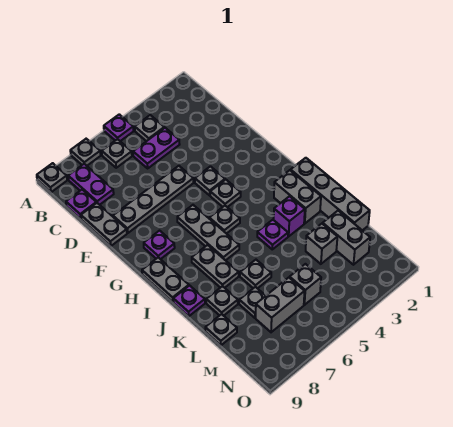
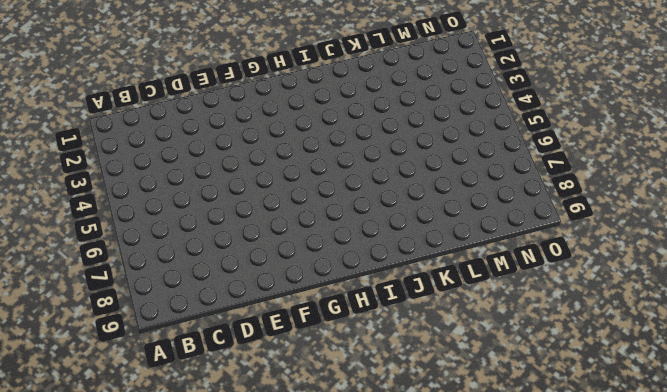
none -> purple plate A5 level 1
none -> grey plate A7 level 1
none -> grey plate A9 level 1
none -> grey plate B4 level 1

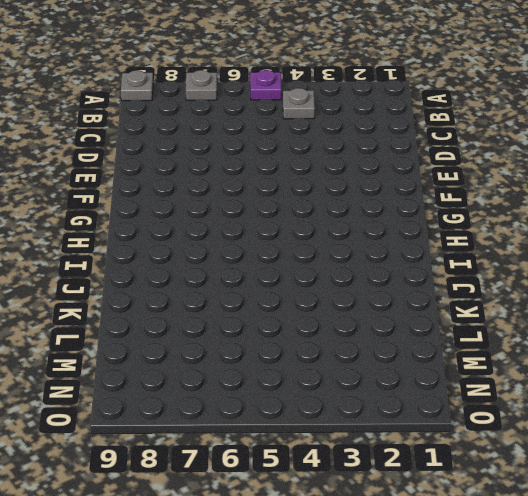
none -> grey plate B6 level 1
none -> purple plate B8:C8 level 1
none -> purple plate C4:C5 level 1
none -> purple plate C9 level 1

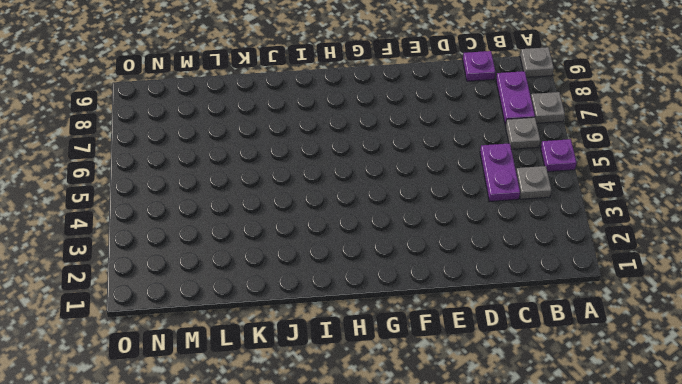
purple plate B7:B8 level 1 -> purple plate B8:C8 level 1
none -> grey plate D9:E9 level 1
none -> grey plate E5:E8 level 1
none -> grey plate F4 level 1
none -> grey plate G4 level 1

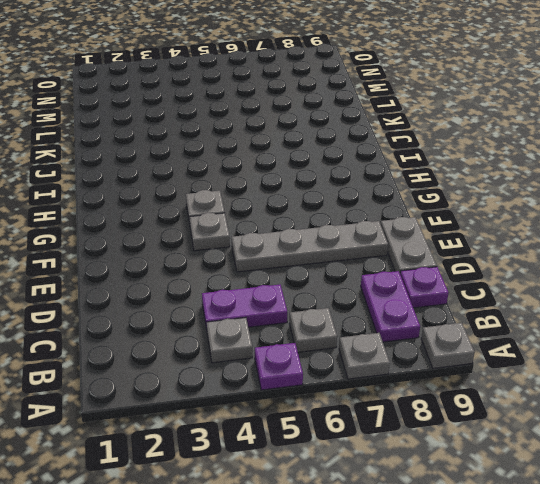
none -> grey plate G6:I6 level 1
none -> purple plate G8 level 1
none -> grey plate H5 level 1
none -> grey plate H9:I9 level 1

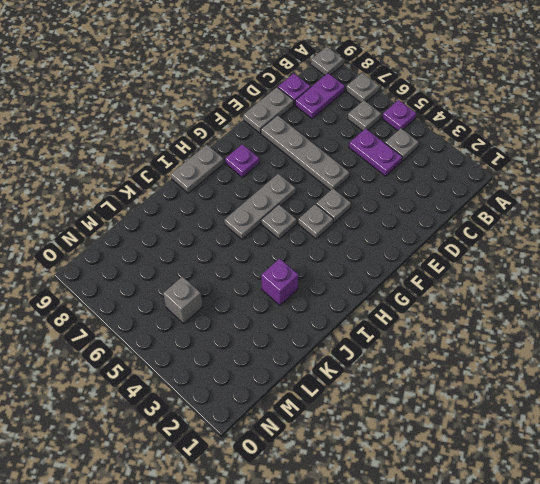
none -> grey brick I1:L1 level 1
none -> grey brick I2:J2 level 1
none -> grey plate I7:J7 level 1
none -> purple plate J4 level 1

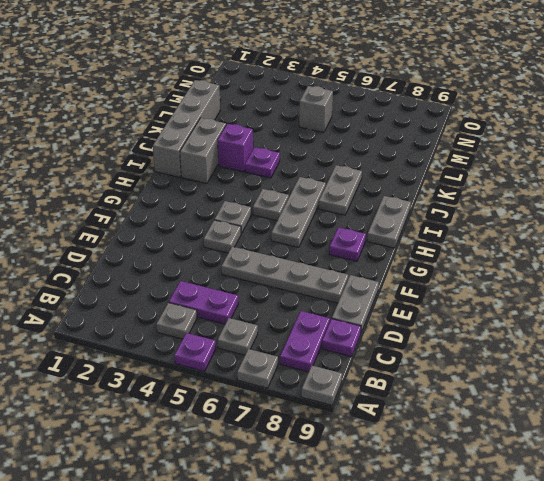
none -> purple plate J9 level 1
none -> grey plate K6 level 1
none -> grey plate K8 level 1
none -> grey brick L2:M2 level 1

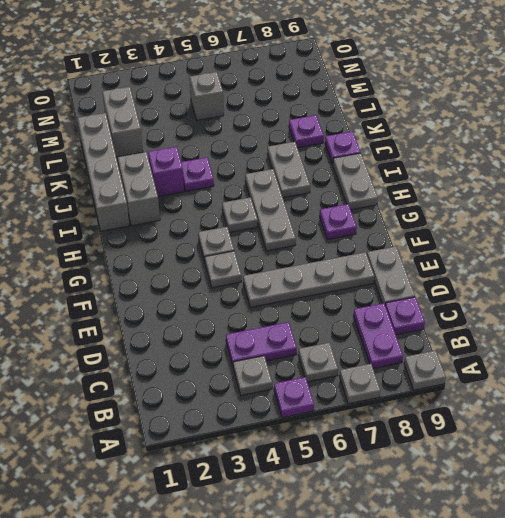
purple plate K8 level 1 -> grey plate K8 level 1
none -> grey plate K6 level 1
none -> grey brick L3 level 1
none -> grey plate L7 level 1
none -> grey plate L9 level 1

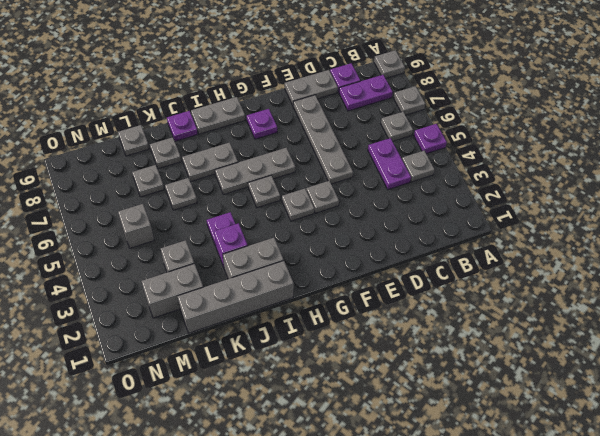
none -> grey brick M6:M7 level 1

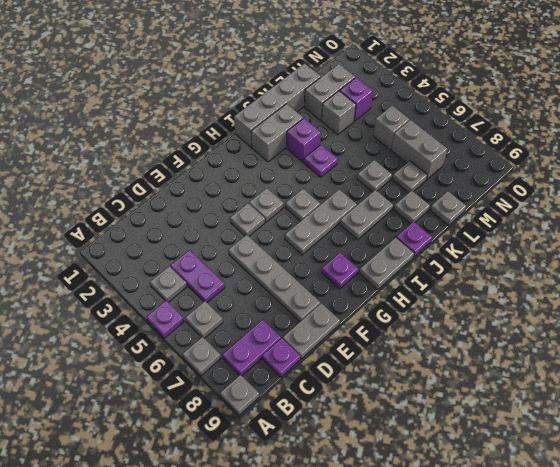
purple brick M3 level 1 -> none

